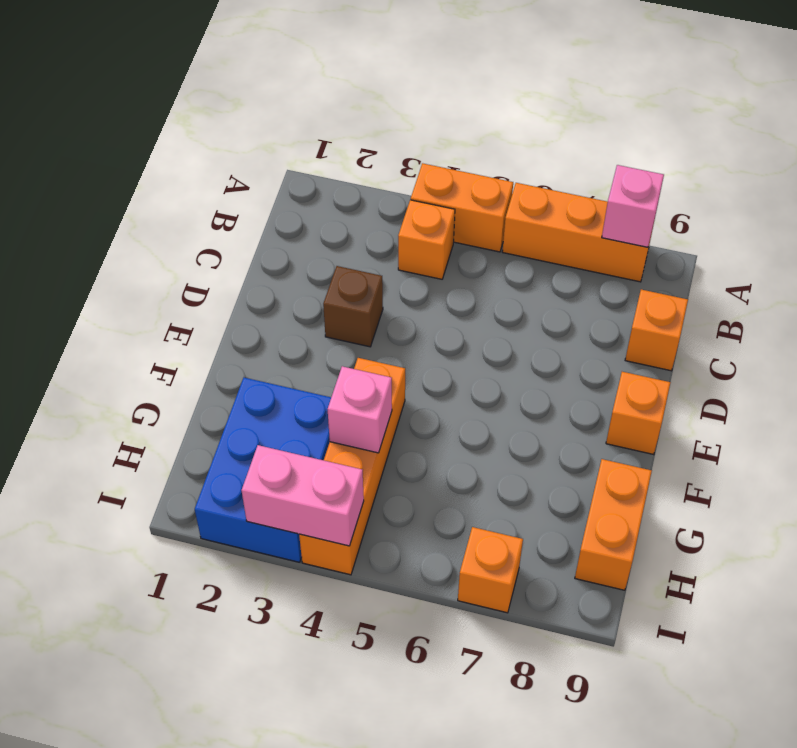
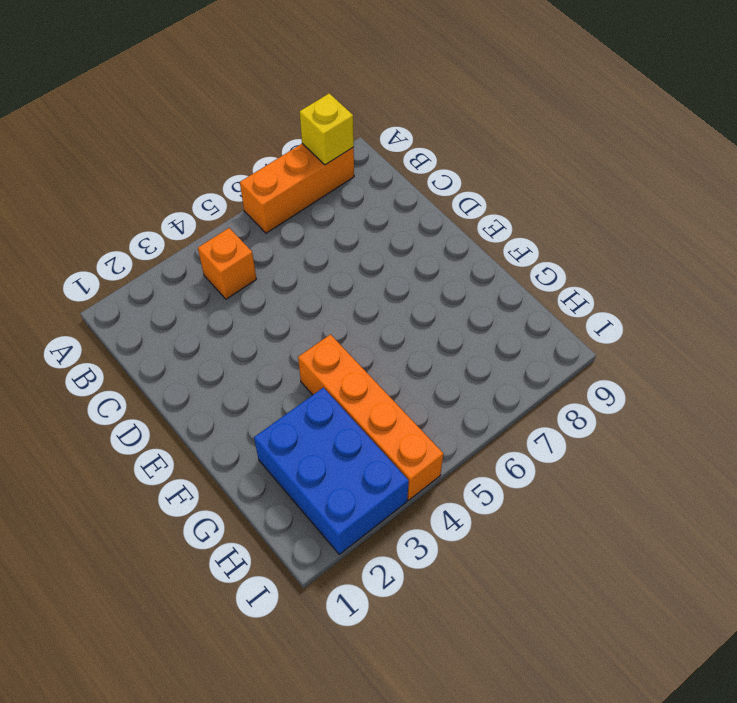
yellow brick A8 level 2 -> pink brick A8 level 2
none -> orange brick A4:A5 level 1
none -> orange brick C9 level 1
none -> brown brick D3 level 1

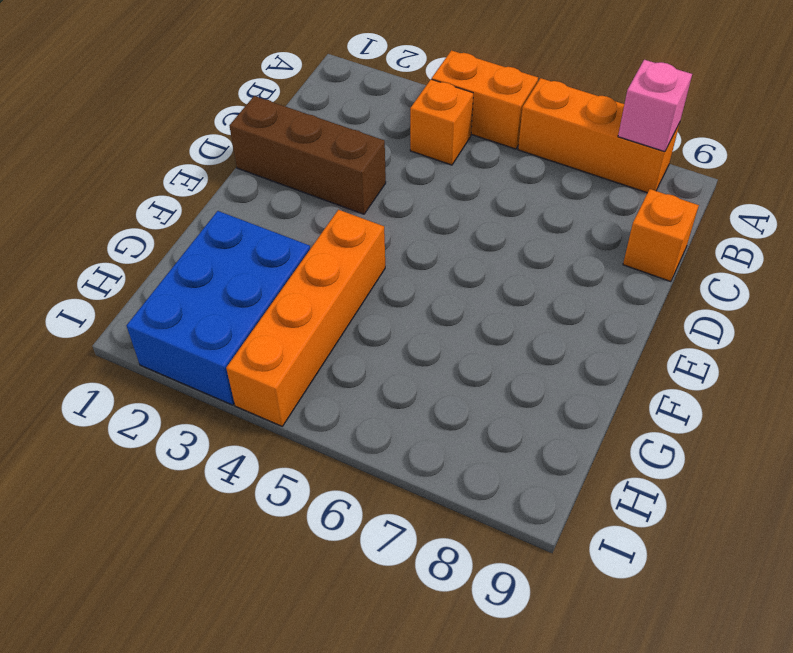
brown brick D1:D3 level 1 -> brown brick D3 level 1
none -> orange brick E9 level 1
none -> orange brick G9:H9 level 1
none -> orange brick I7 level 1

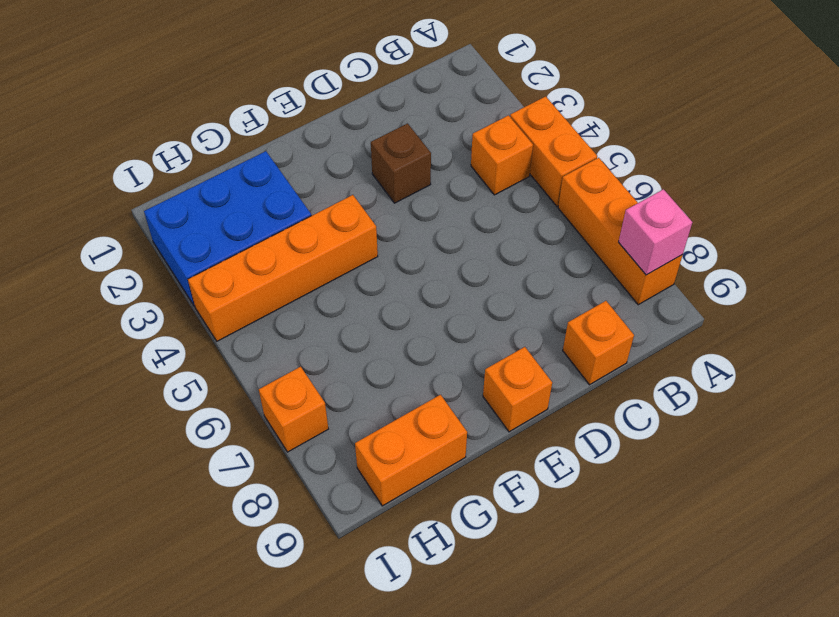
none -> pink brick G4 level 2
none -> pink brick I3:I4 level 2

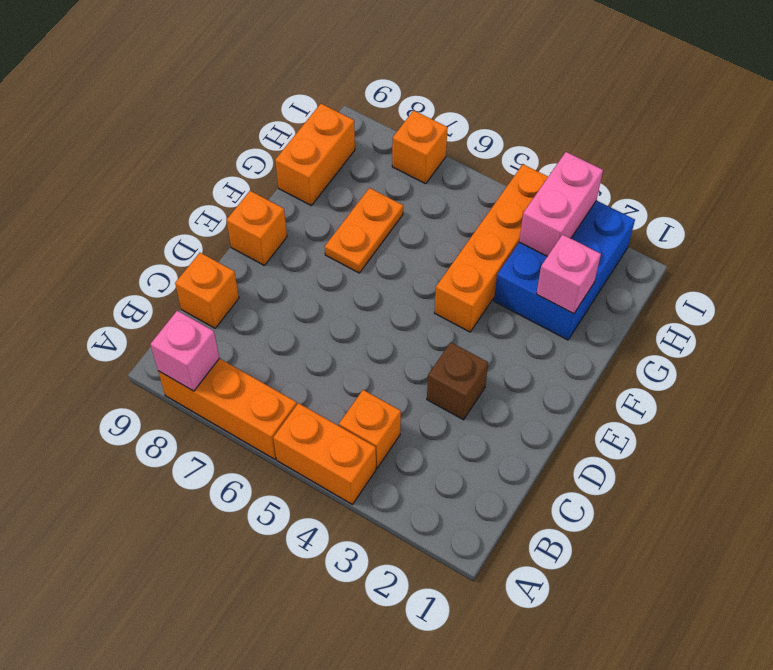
orange plate F7:G7 level 1 -> none
pink brick G2 level 2 -> pink brick G4 level 2
pink brick H3:I3 level 2 -> pink brick I3:I4 level 2

